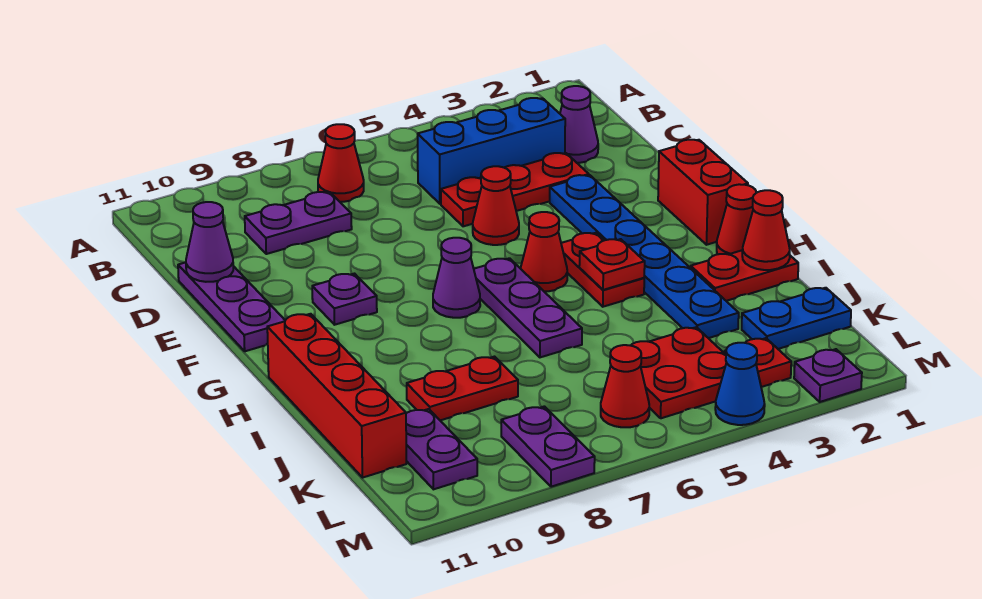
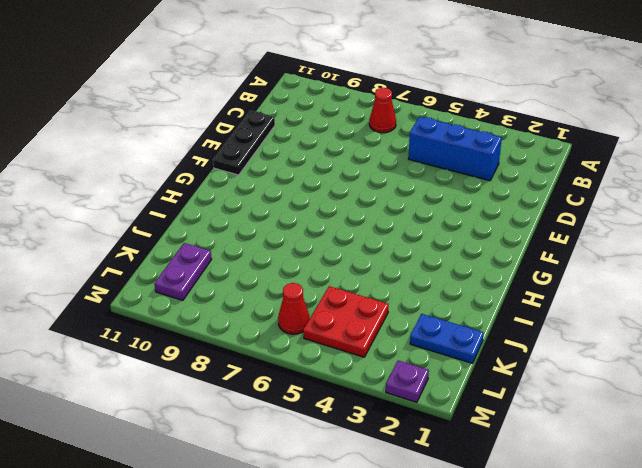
black plate D11:F11 level 1 -> purple plate D11:F11 level 1
none -> purple cone C2 level 1
none -> purple plate C8:C9 level 1
none -> red plate D3:D5 level 1

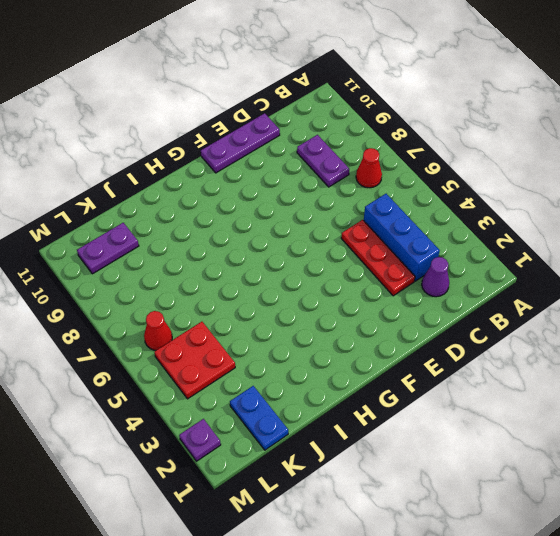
none -> blue plate E3:J3 level 1
none -> red cone E5 level 1
none -> red brick F1:G1 level 1

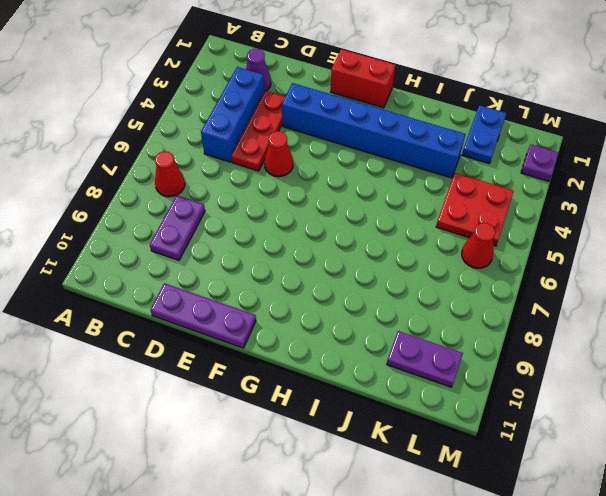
blue brick E3:J3 level 1 -> blue plate E3:J3 level 1
none -> purple plate F9 level 1
none -> red plate G4:H4 level 1
none -> red cone G5 level 1

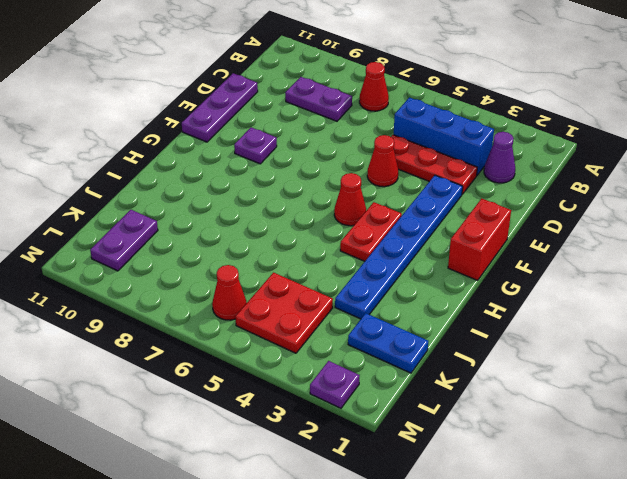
none -> purple plate G6:I6 level 1
none -> purple cone G7 level 1
none -> red cone H1 level 1

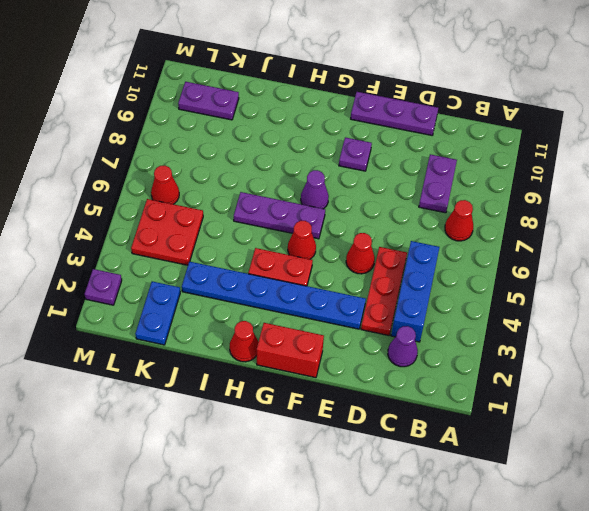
none -> red brick H11:K11 level 1
none -> red plate I1:I2 level 1
none -> red plate J8:J9 level 1

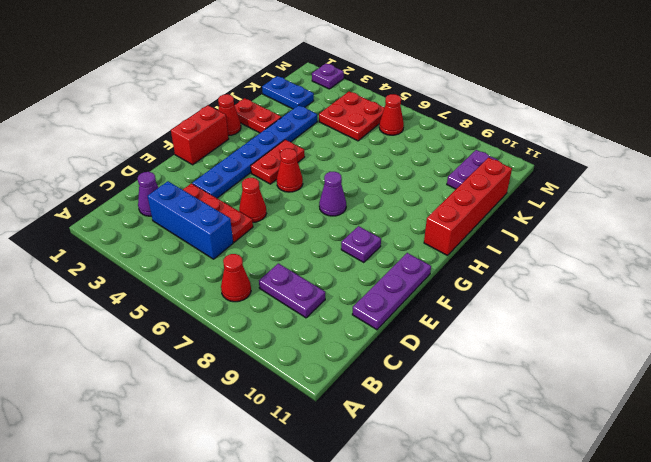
none -> purple plate G6:I6 level 1
none -> red plate J8:J9 level 1
none -> red plate L3 level 1

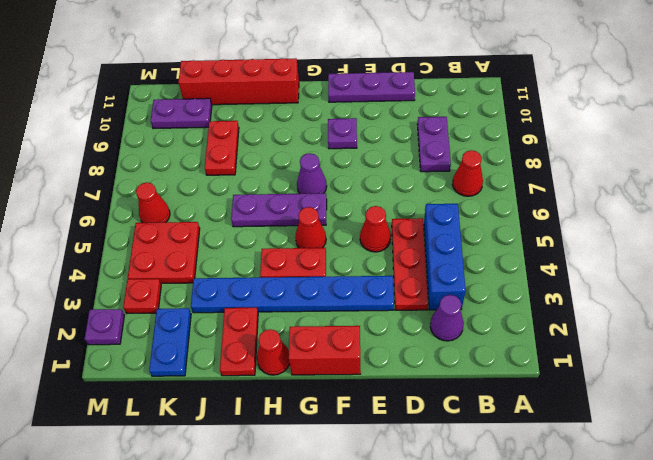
none -> purple plate L8:M8 level 1
none -> blue cone M4 level 1
none -> purple cone D11 level 2

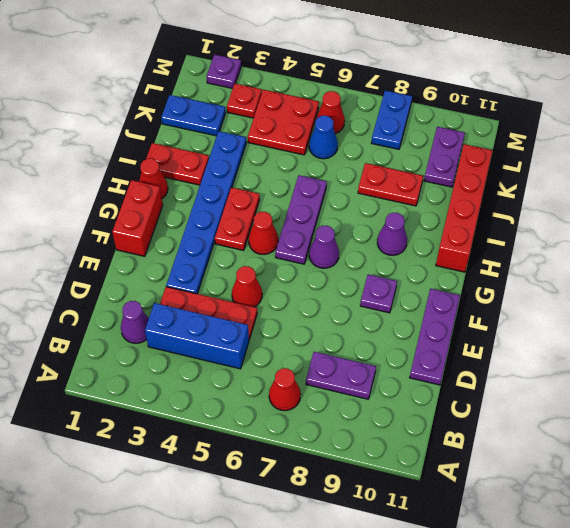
purple cone H9 level 1 -> purple cone D11 level 2
blue cone K6 level 1 -> blue cone M4 level 1
blue plate L8:M8 level 1 -> purple plate L8:M8 level 1
none -> red plate H4 level 2
none -> red cone I1 level 2

